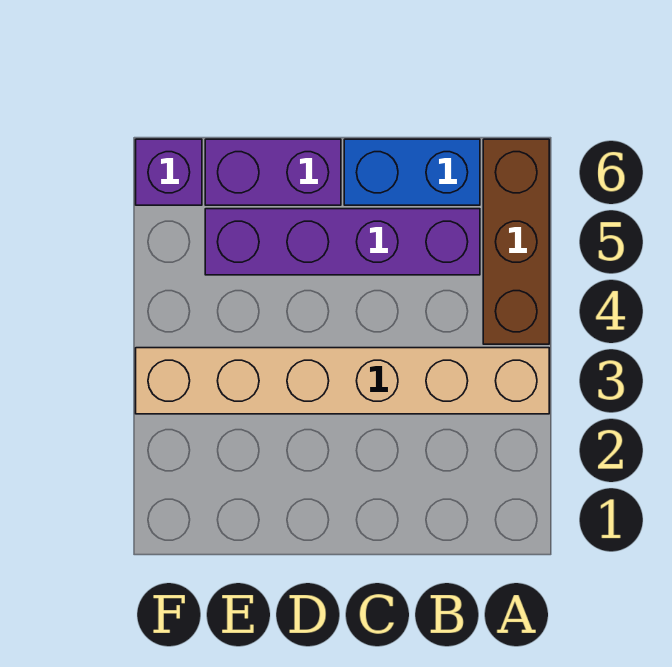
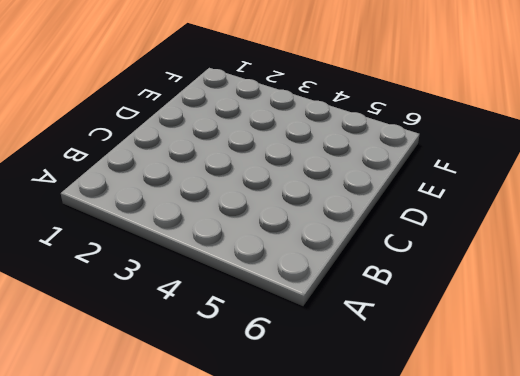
none -> tan brick A3:F3 level 1
none -> brown brick A4:A6 level 1

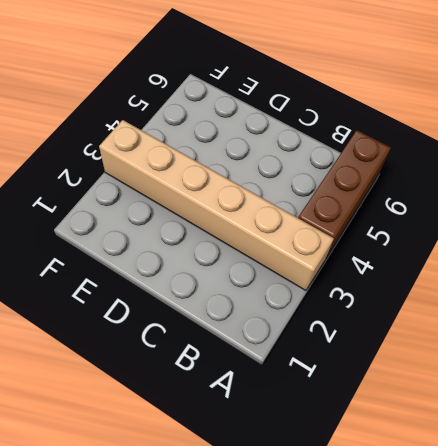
none -> purple brick B5:E5 level 1
none -> blue brick B6:C6 level 1

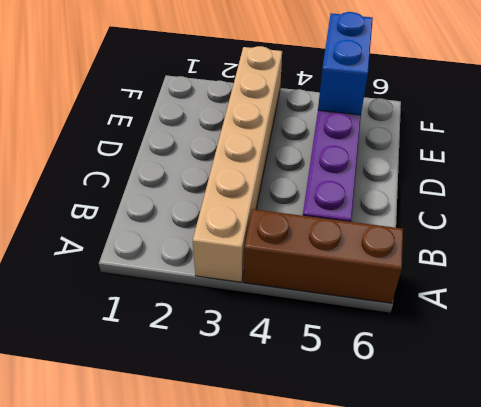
blue brick E5:F5 level 2 -> blue brick B6:C6 level 1
none -> purple brick D6:E6 level 1
none -> purple brick F6 level 1

